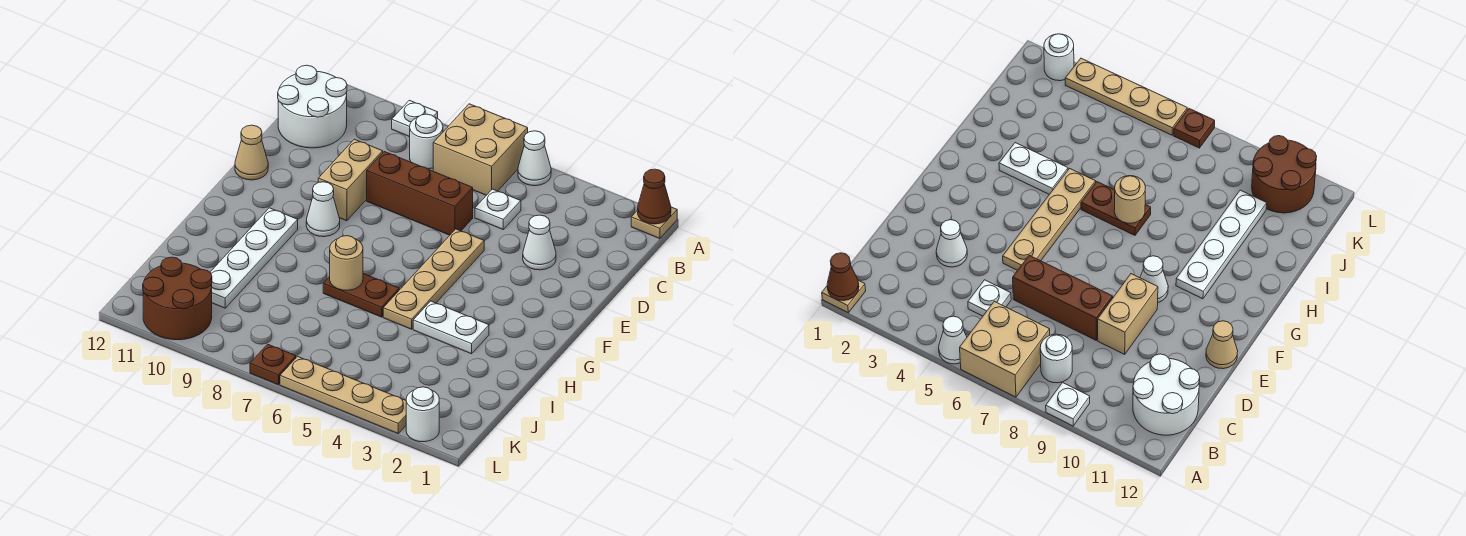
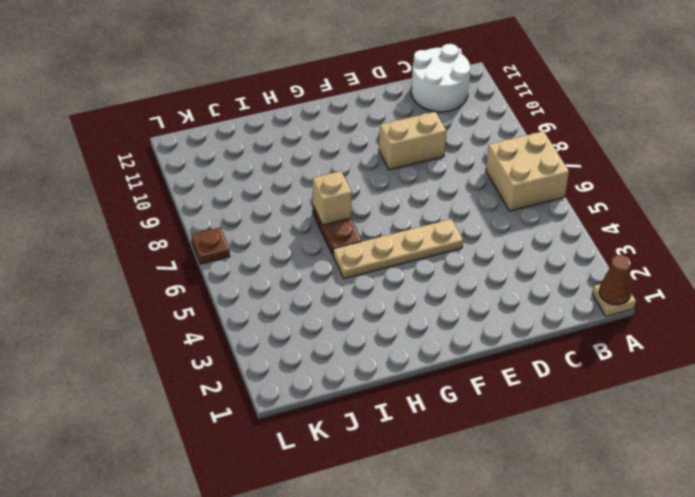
tan brick H7 level 2 -> tan round brick H7 level 2
none -> white cone A5 level 1
none -> white plate A9 level 1
none -> white round brick B8 level 1

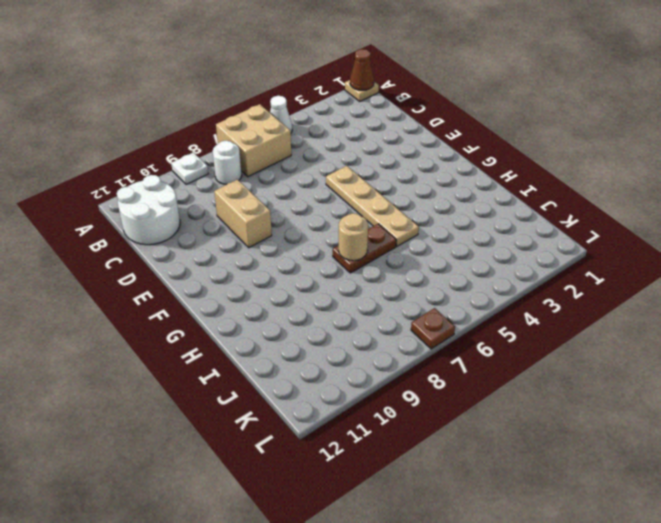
none -> white plate C5 level 1
none -> white cone D3 level 1
none -> brown brick D6:D8 level 1

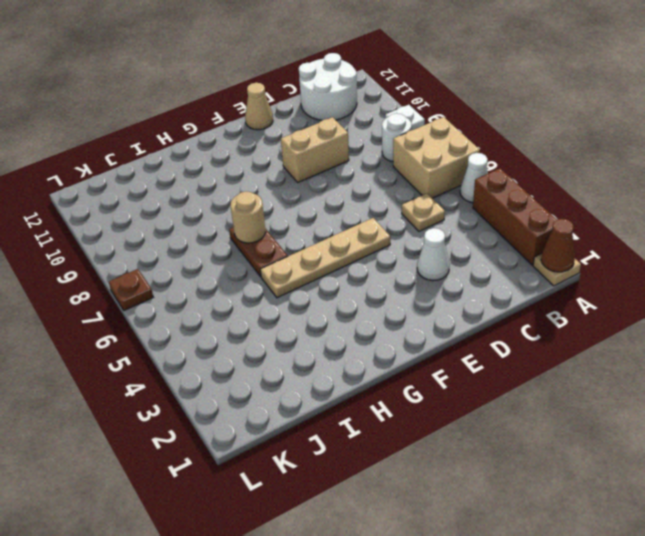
brown brick A2:A4 level 1 -> brown brick D6:D8 level 1
tan plate C5 level 1 -> white plate C5 level 1
none -> white cone F9 level 1
none -> white plate G10:J10 level 1
none -> white plate H3:H4 level 1

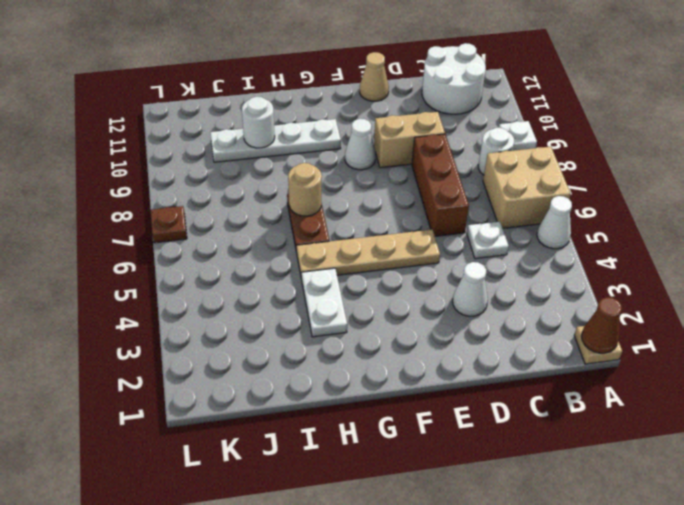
white round brick I10 level 2 -> white round brick L2 level 1
none -> brown round brick K10:L11 level 1
none -> tan plate L3:L6 level 1

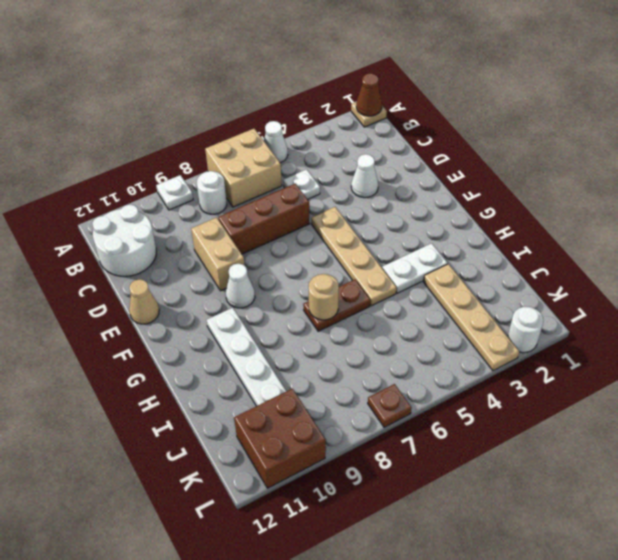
tan plate I3:L3 level 1 -> tan plate L3:L6 level 1
brown brick K10:L11 level 1 -> brown round brick K10:L11 level 1

